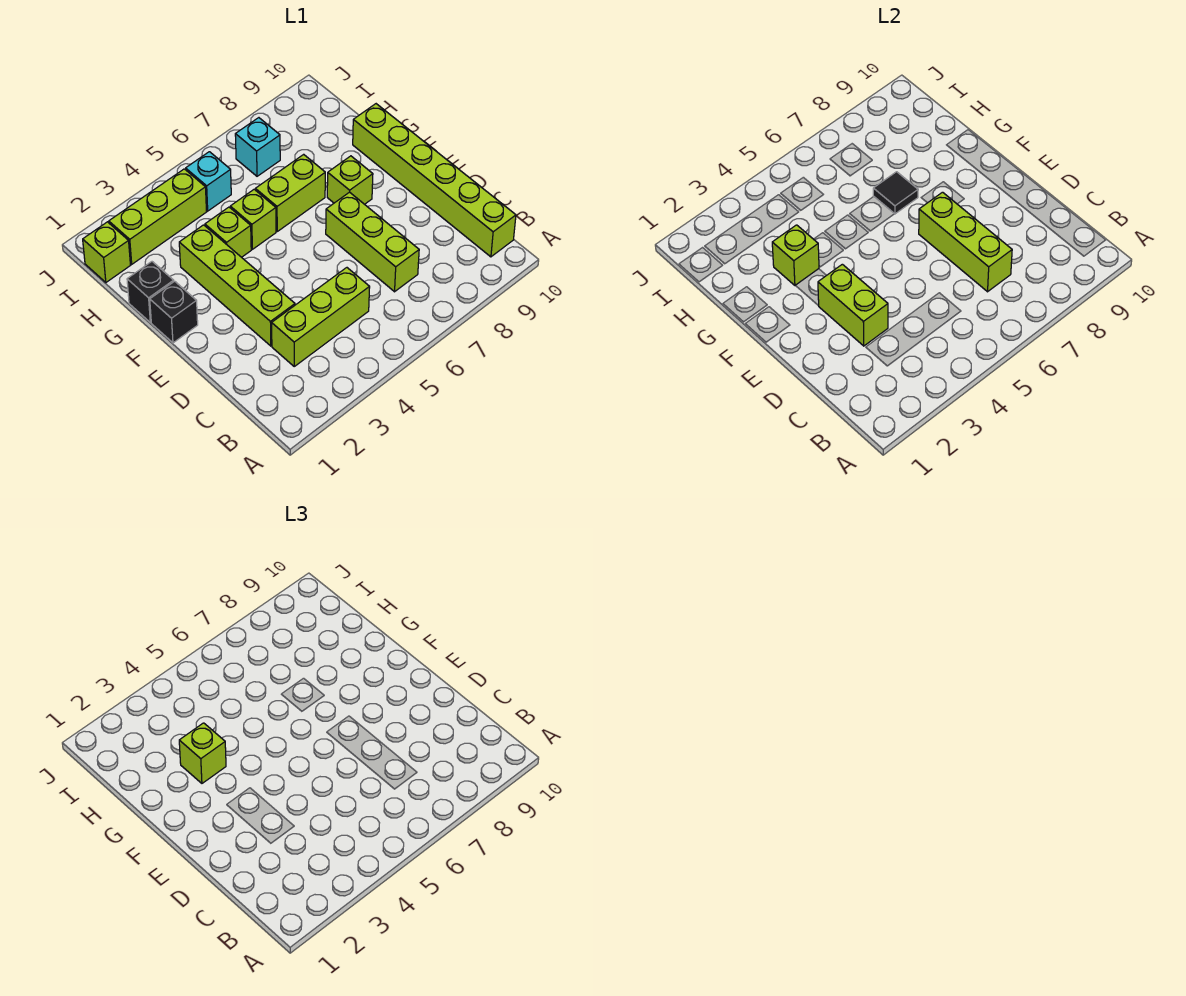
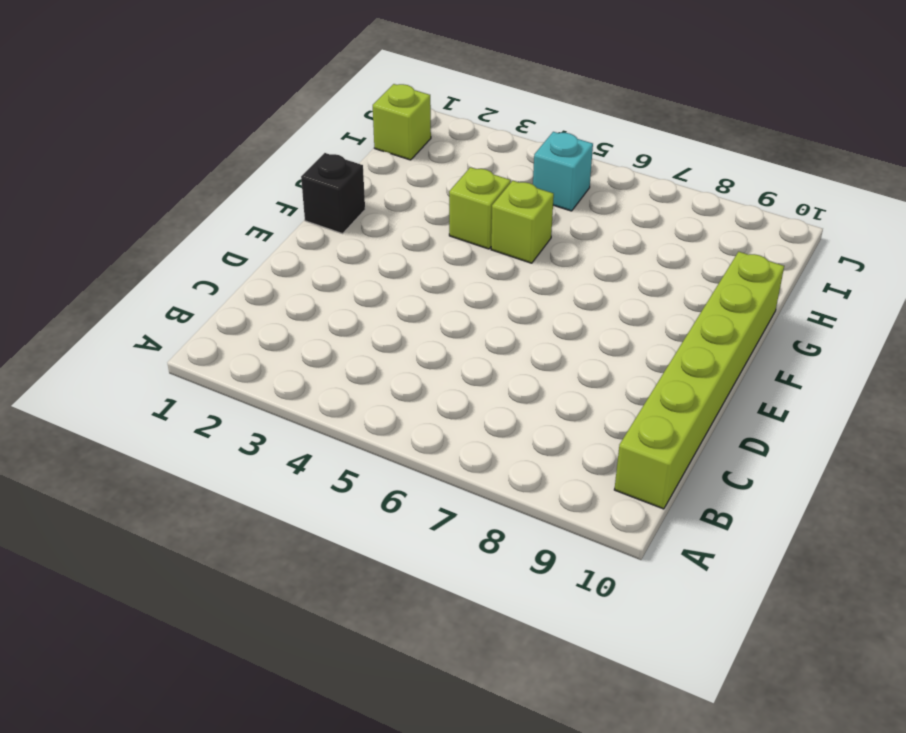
none -> lime brick C3:C5 level 1
none -> lime brick C7:E7 level 1
none -> lime brick D3:G3 level 1

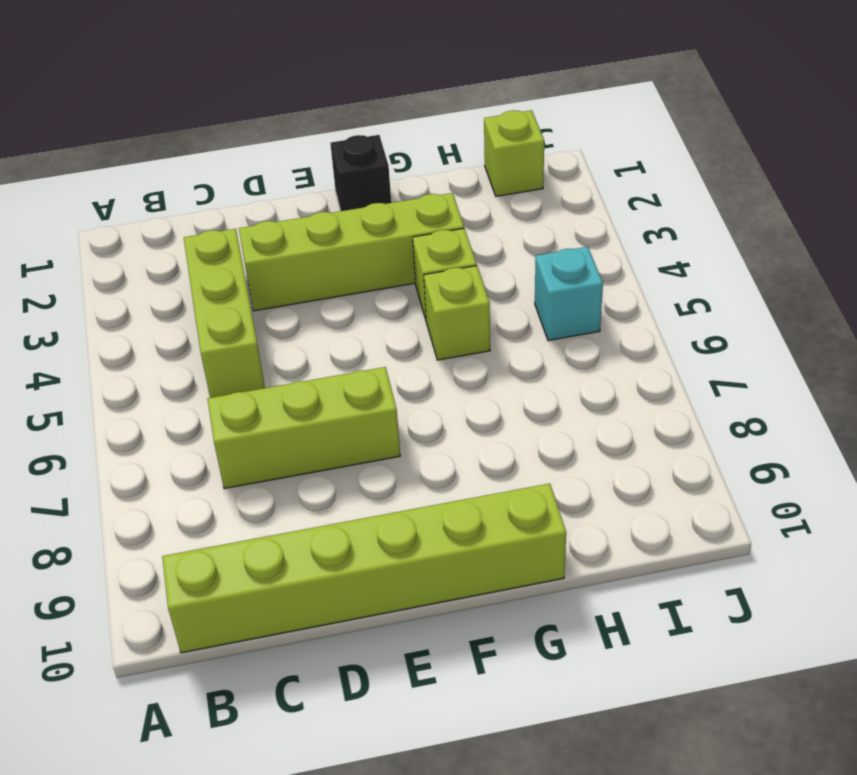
none -> lime brick F8 level 1
none -> black brick G1 level 1
none -> lime brick G6:G7 level 1

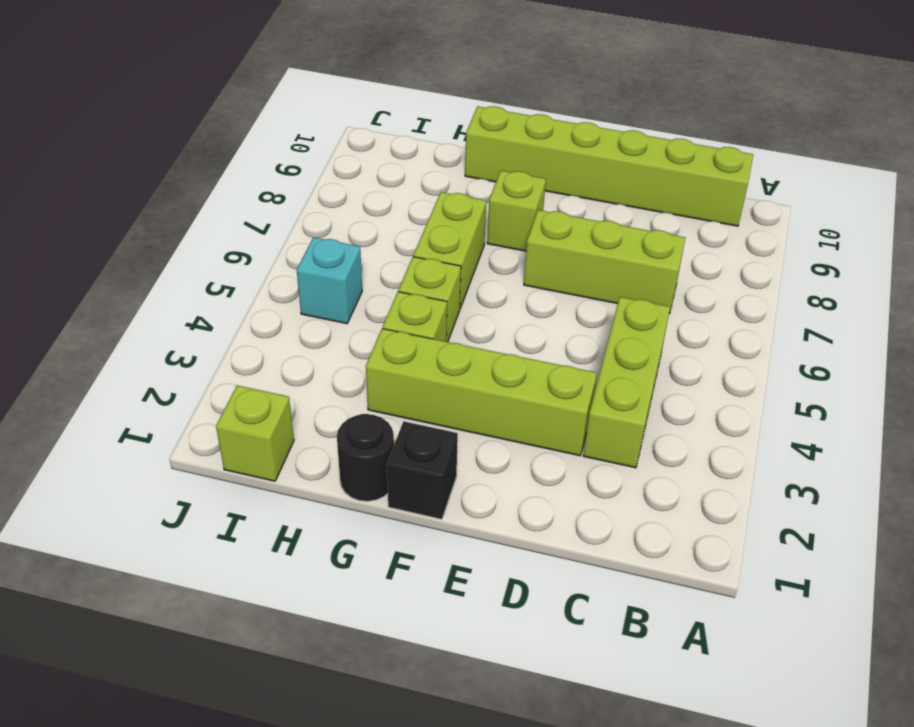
black round brick G1 level 1 -> black brick G1 level 1
none -> lime brick I2:I4 level 1
none -> cyan brick I7 level 1
none -> lime brick C7:E7 level 2

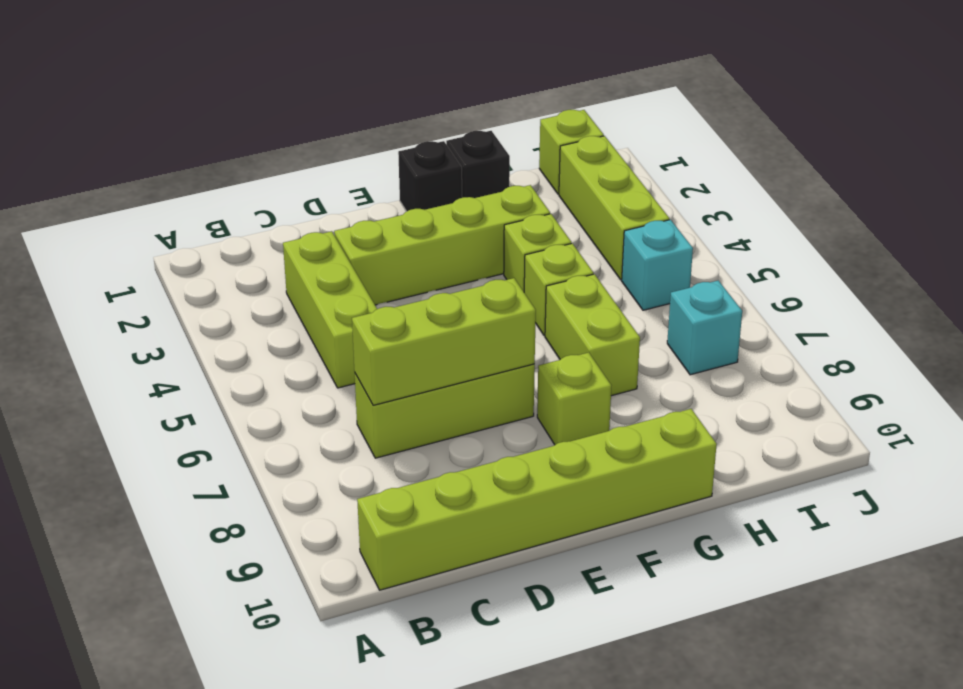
none -> lime brick D3:E3 level 2
none -> lime brick G3 level 2
none -> black tile G7 level 2

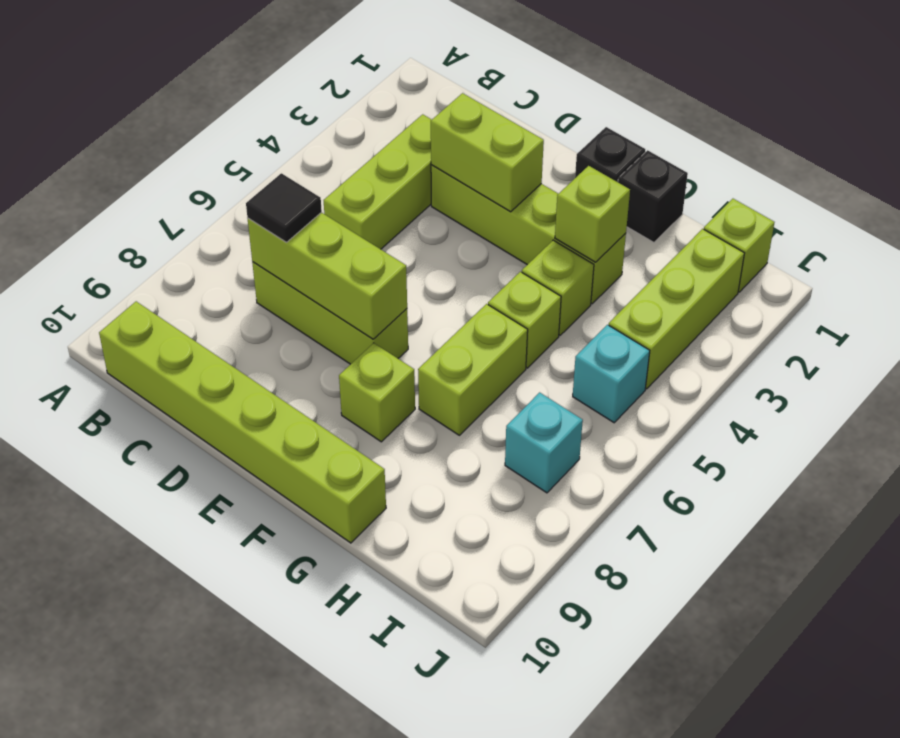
black tile C7 level 3 -> black tile G7 level 2
none -> lime brick G3 level 3

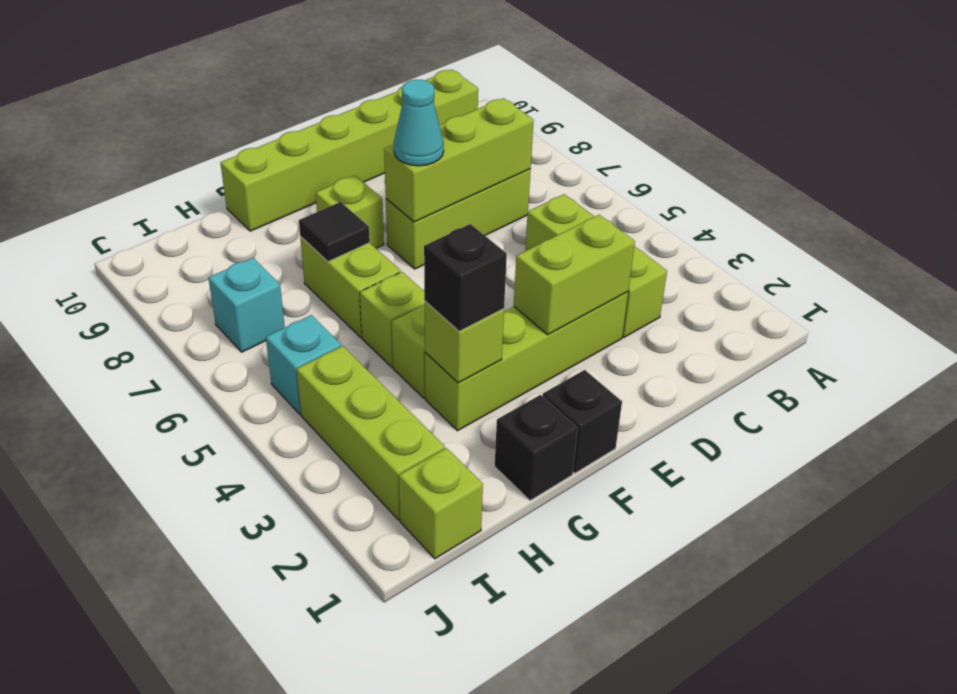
cyan cone E7 level 3 -> none
black brick G3 level 3 -> lime brick G3 level 3

